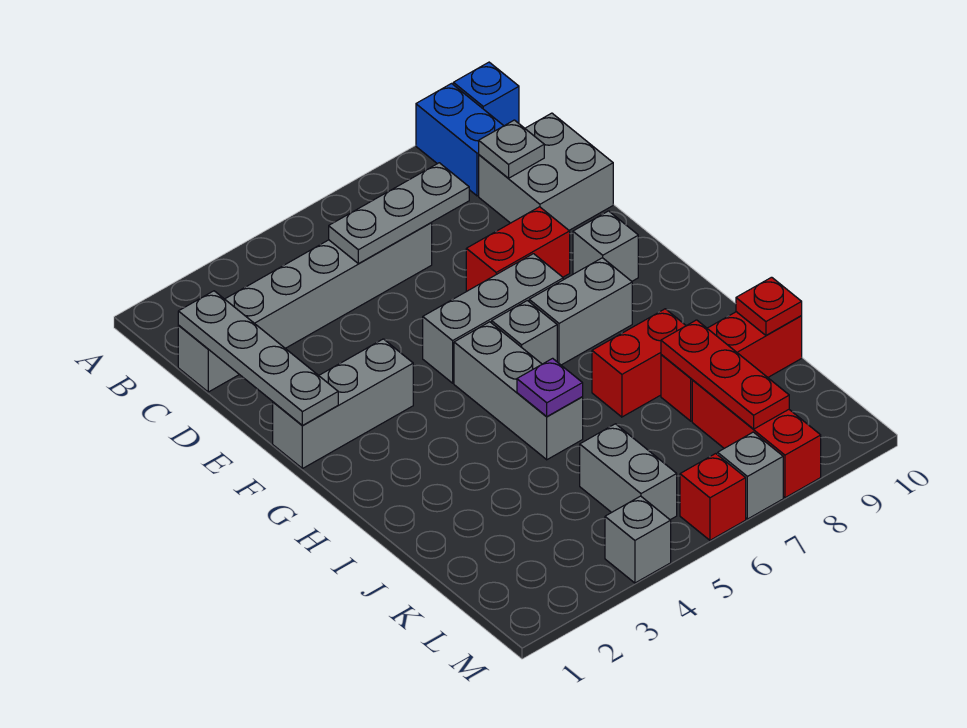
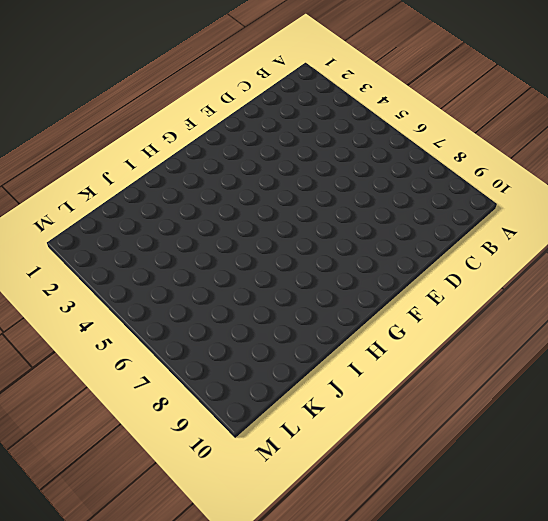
none -> blue brick A9:B9 level 1
none -> blue brick A10 level 1
none -> grey brick C1:C6 level 1

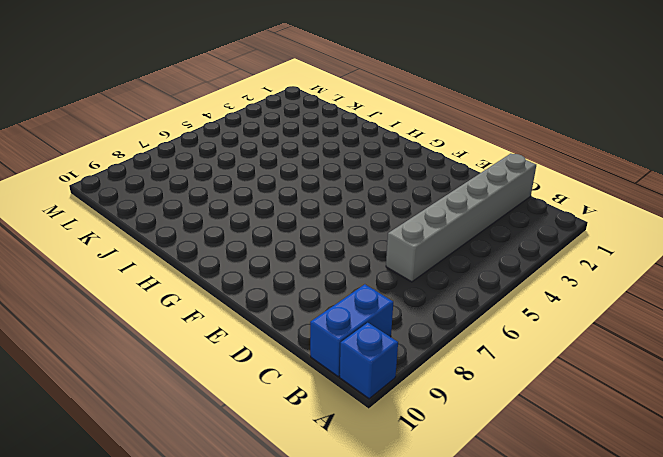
blue brick B9:B10 level 1 -> blue brick A9:B9 level 1
none -> grey brick C9:D10 level 1
none -> red brick E7:E8 level 1
none -> grey brick F1:F3 level 1

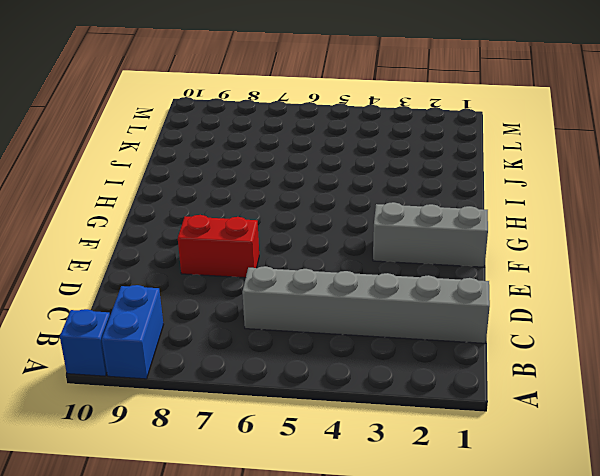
none -> grey brick C9:D10 level 1
none -> grey brick F5:F7 level 1
none -> grey brick F9 level 1

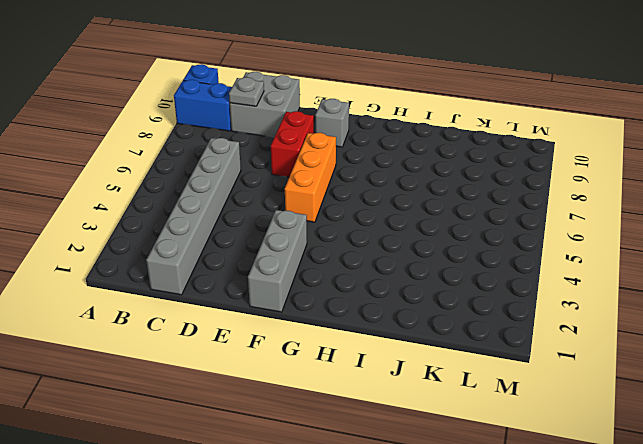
orange brick F5:F7 level 1 -> grey brick F5:F7 level 1
none -> grey brick G5:I5 level 1
none -> grey brick G6 level 1
none -> grey brick G7:G8 level 1

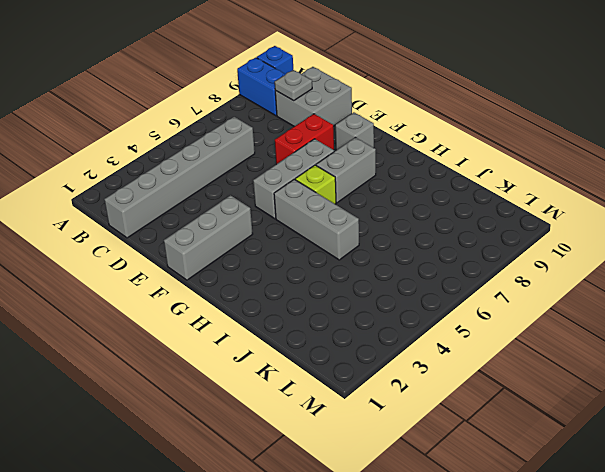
lime brick G6 level 1 -> grey brick G6 level 1
none -> red brick I7:I8 level 1
none -> red brick J8:J10 level 1
none -> grey brick K5:L5 level 1

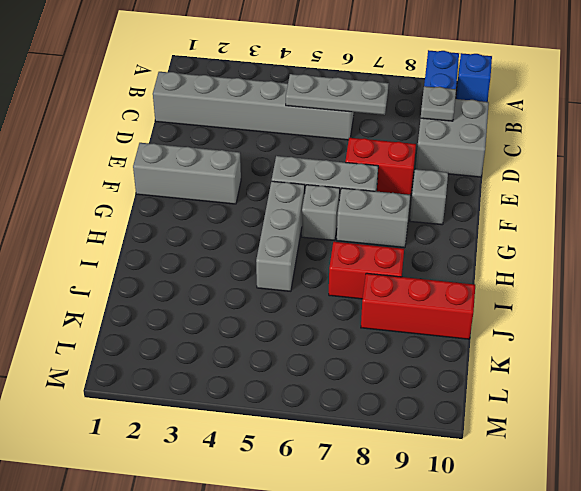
none -> grey brick K5:L5 level 1
none -> red brick K8:M8 level 1
none -> grey brick M4 level 1

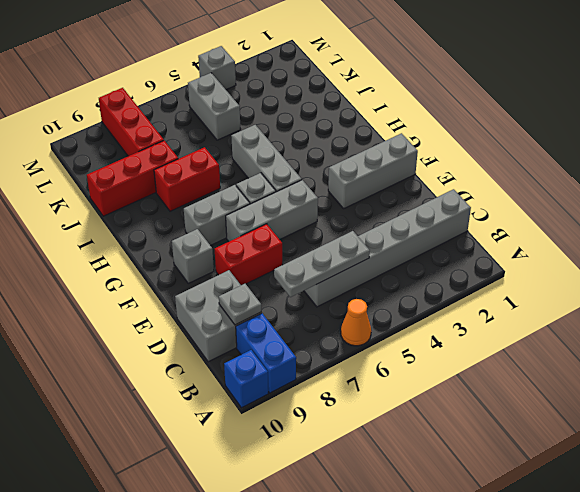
orange cone A6 level 1 -> none
none -> red brick M6 level 1
none -> grey brick M7 level 1
none -> grey plate C1:F1 level 2

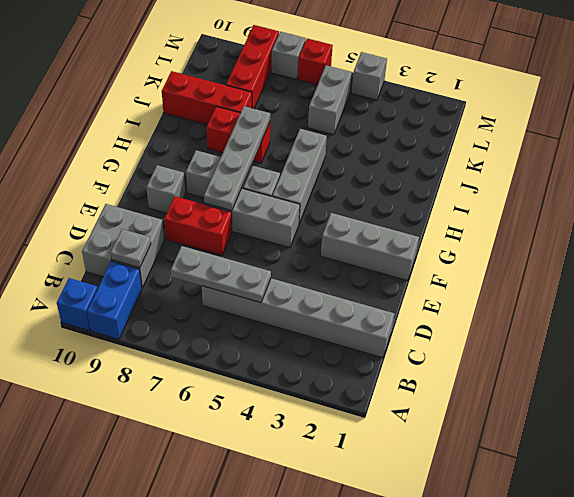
grey plate F7:I7 level 2 -> grey plate C1:F1 level 2
none -> purple plate I5 level 2
none -> red plate J8:L8 level 2
none -> red plate J10 level 2

